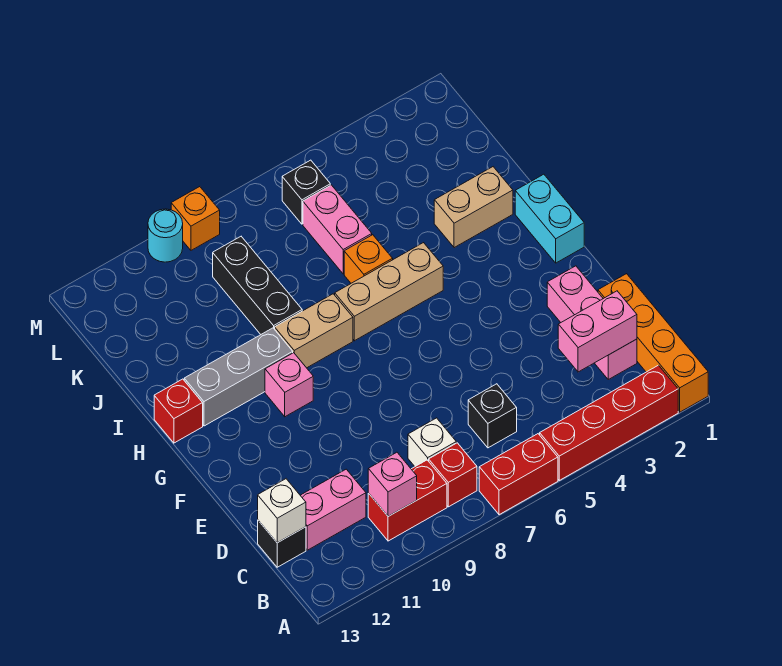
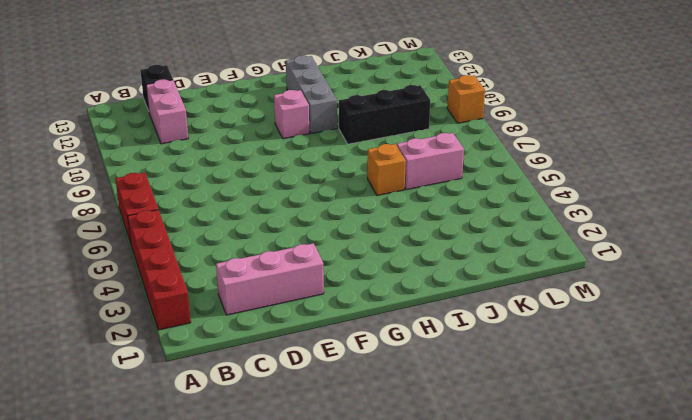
none -> orange brick A1:D1 level 1
none -> red brick B8 level 1
none -> red brick B9:B10 level 1

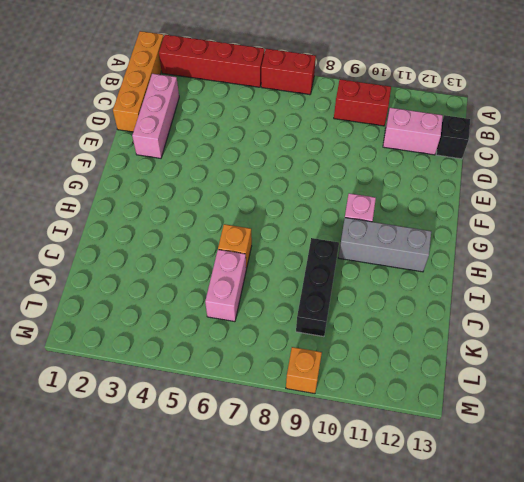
none -> red brick B8 level 1
none -> black brick C6 level 1
none -> white brick C8 level 1

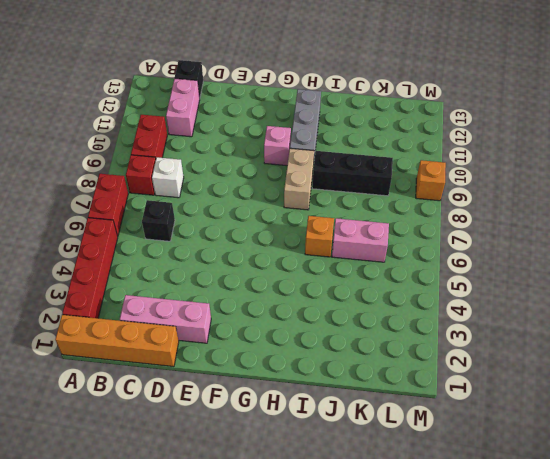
none -> cyan brick G1:H1 level 1
none -> tan brick H5:H7 level 1
none -> red brick H13 level 1

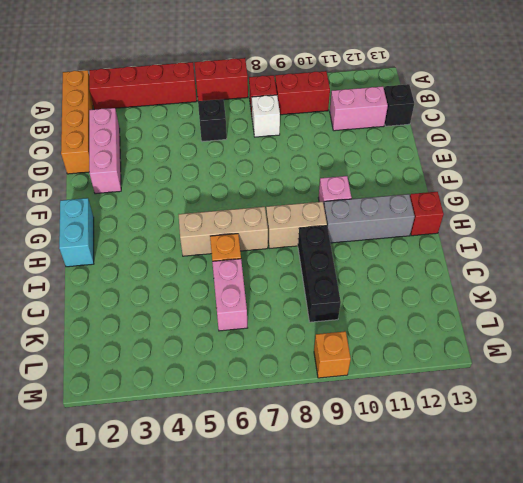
none -> tan brick I2:I3 level 1
none -> black brick L6 level 1
none -> cyan round brick M10 level 1

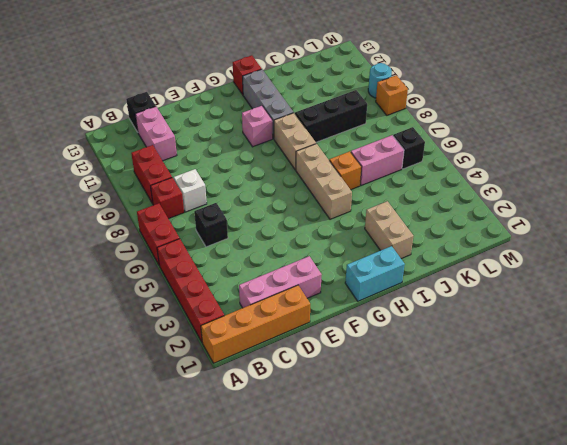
none -> pink brick B10 level 2
none -> pink brick C2:C3 level 2
none -> white brick C13 level 2

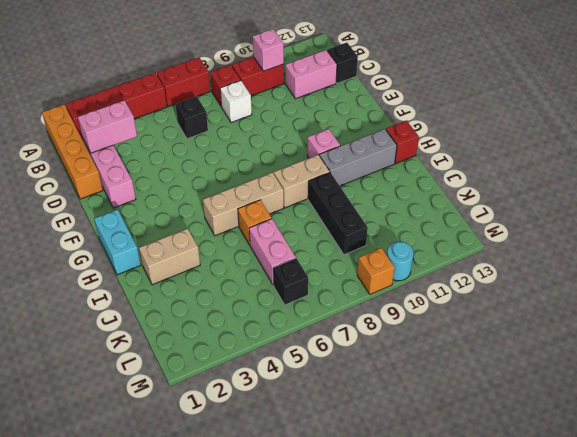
none -> white brick C13 level 2

